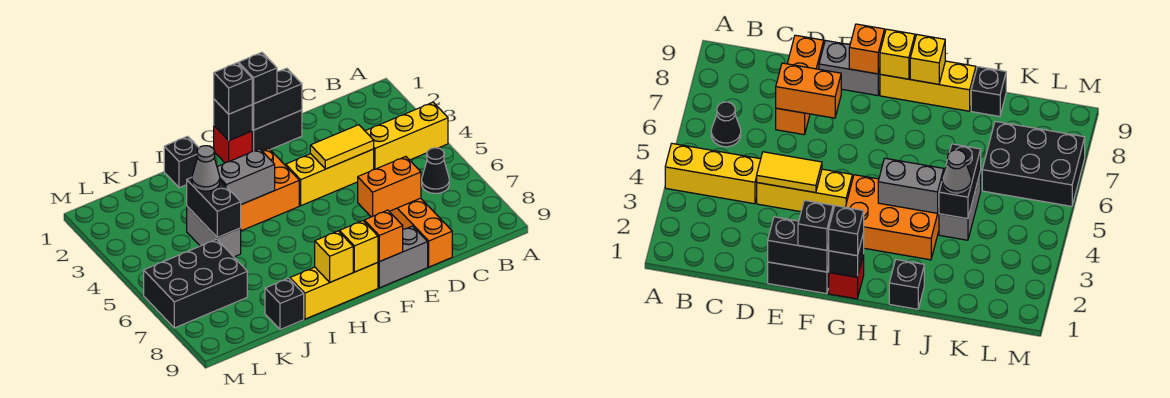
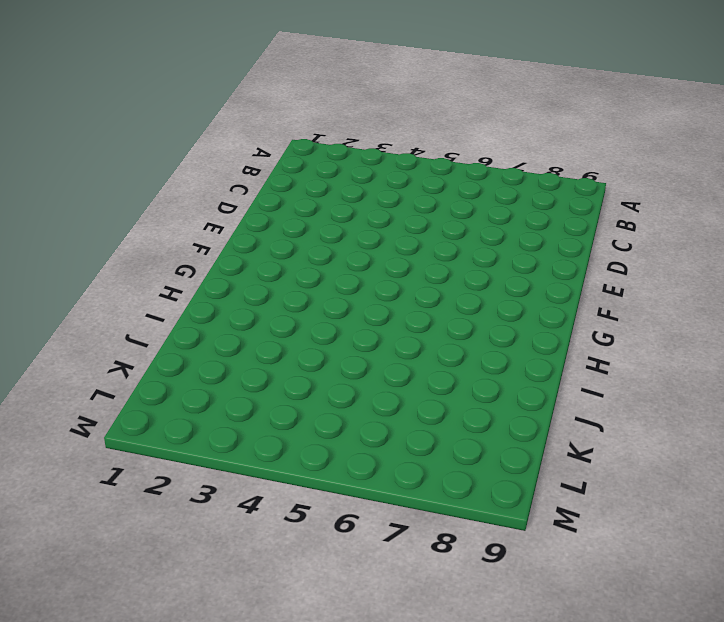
none -> yellow brick A4:C4 level 1
none -> black cone B6 level 1
none -> yellow brick D4:F4 level 1

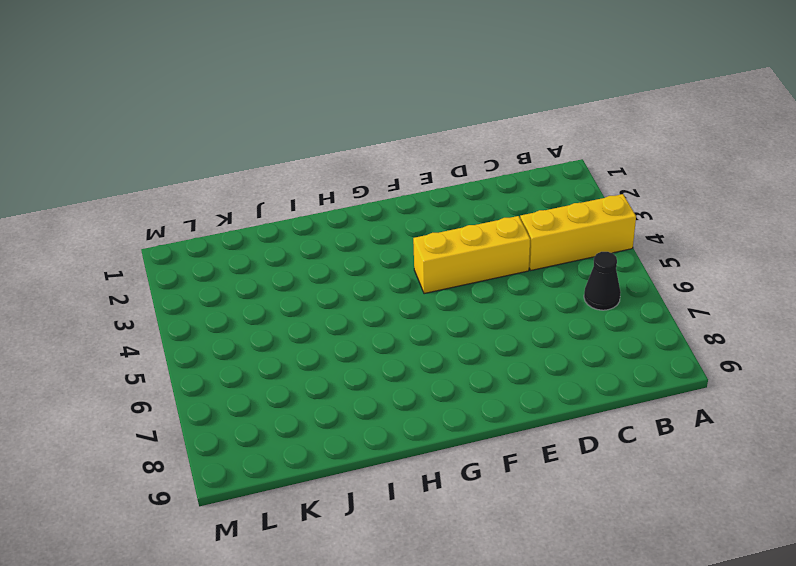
none -> orange brick D7:D9 level 1
none -> black brick E1:F1 level 1
none -> grey brick E9:F9 level 1

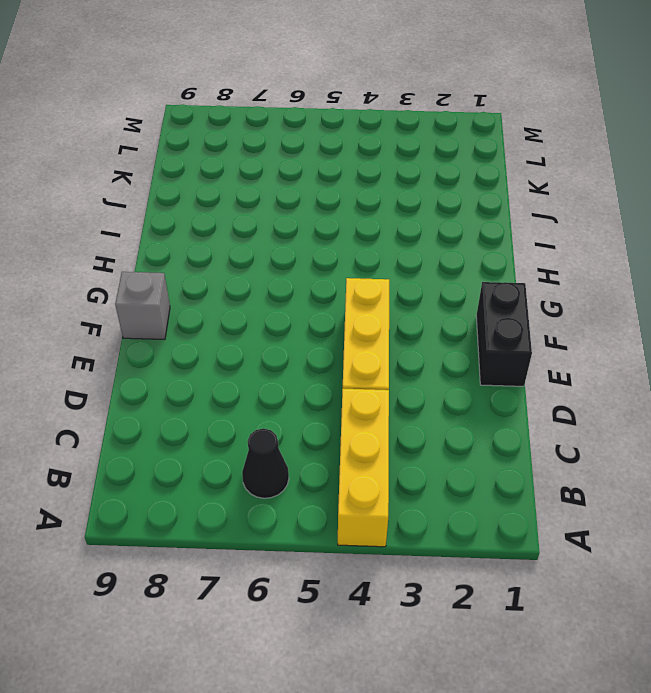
grey brick F9 level 1 -> grey brick E9:F9 level 1
none -> orange brick D7:D9 level 1
none -> red brick G1 level 1
none -> orange brick G3:I4 level 1

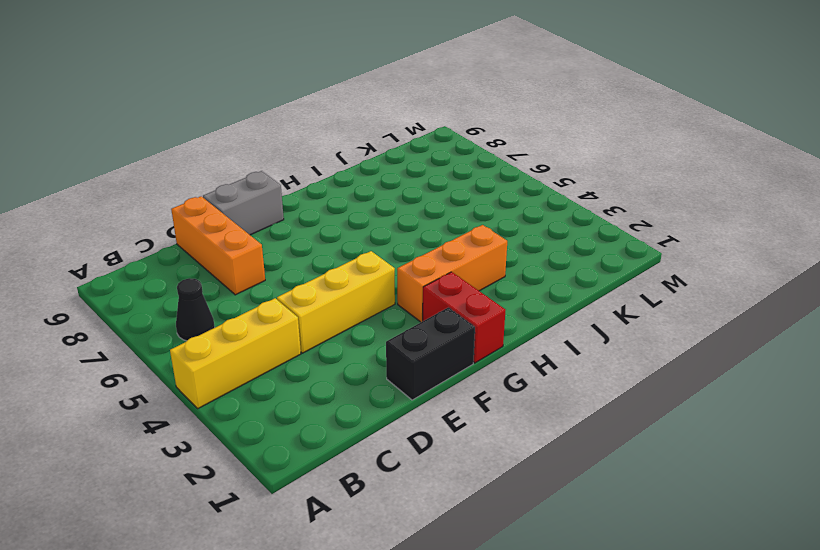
red brick G1:G2 level 1 -> red brick G1 level 1
orange brick G3:I3 level 1 -> orange brick G3:I4 level 1
none -> yellow brick G9:I9 level 1
none -> black brick I1 level 1
none -> grey brick J4:J5 level 1

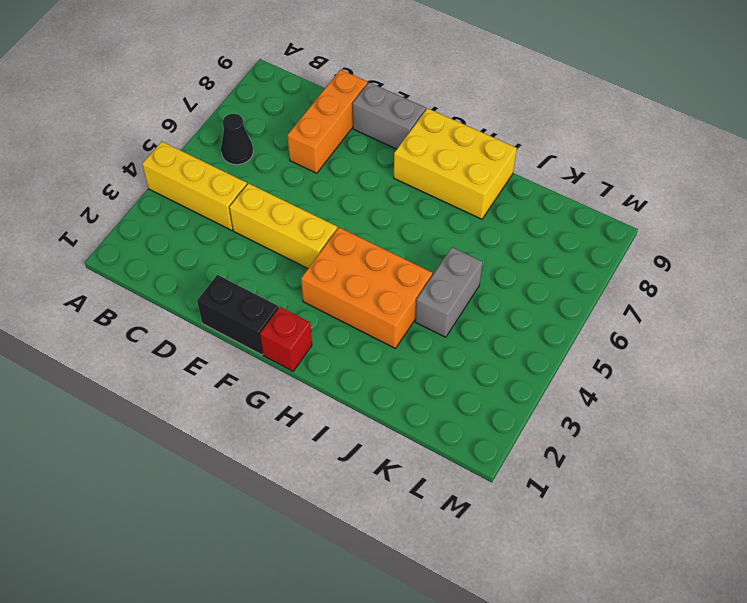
yellow brick G8:I9 level 1 -> yellow brick G9:I9 level 1
none -> black brick I1 level 1
none -> black brick J9 level 1
none -> black brick K6:M7 level 1

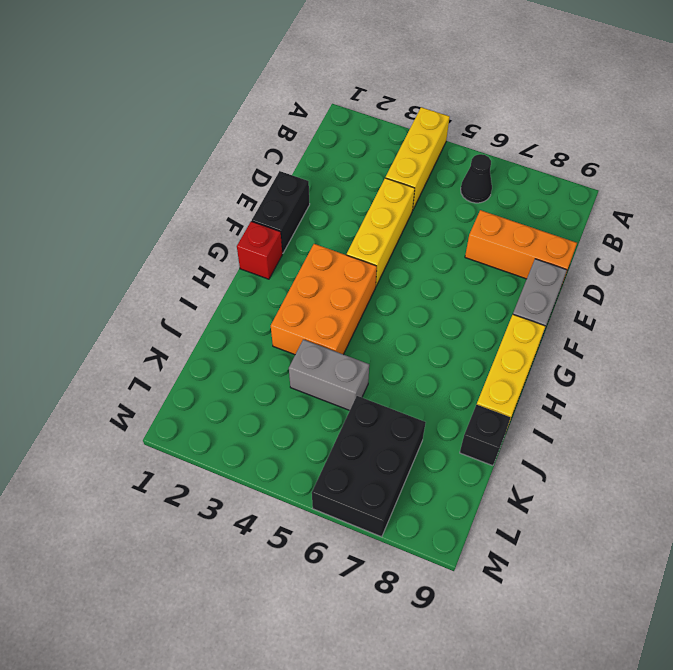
none -> black brick I1 level 1
none -> yellow tile D4:E4 level 2
none -> orange brick D7:E7 level 2

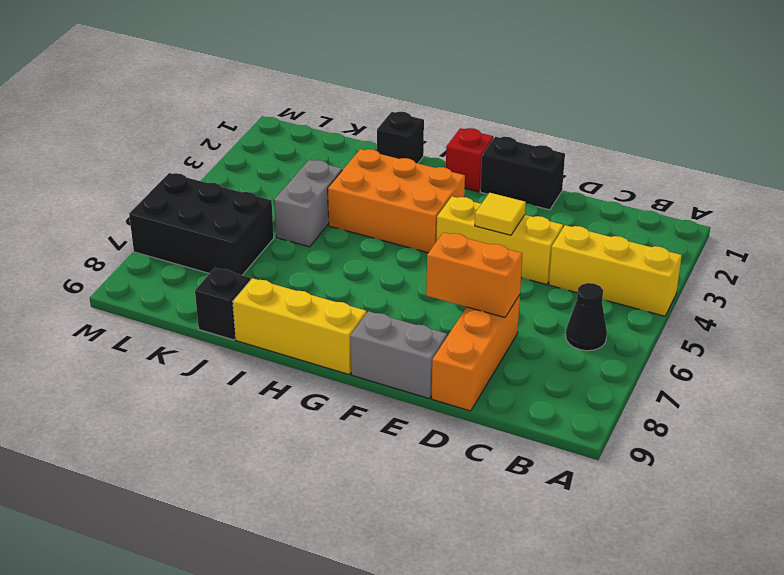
yellow tile E4 level 2 -> yellow tile D4:E4 level 2
none -> black brick E1:F1 level 2
none -> orange brick F9 level 2
none -> black brick G1 level 2

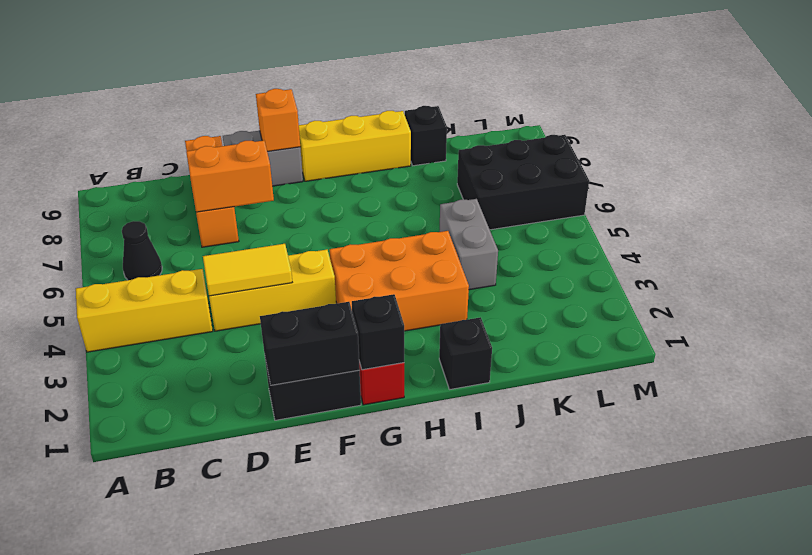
none -> yellow brick G9 level 2
none -> grey brick H4:I4 level 2
none -> yellow brick H9 level 2

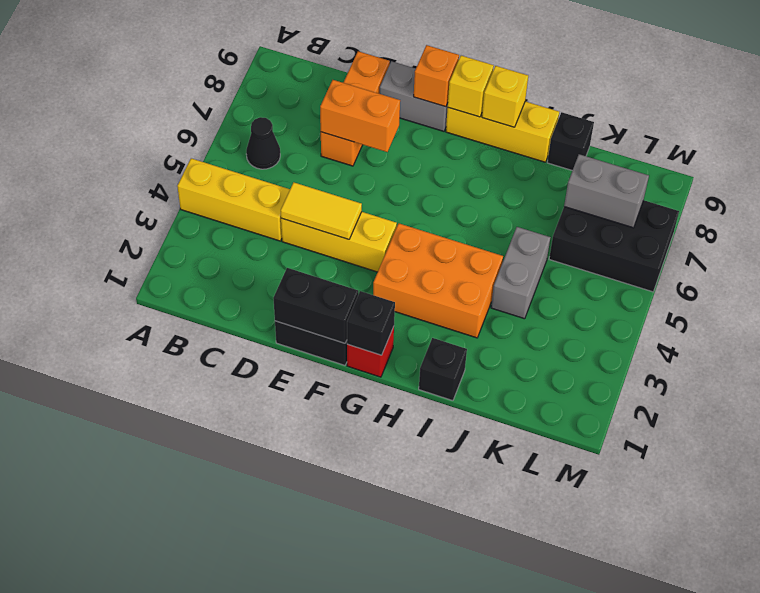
grey brick K7:L7 level 2 -> grey brick H4:I4 level 2
none -> black brick J4:J5 level 2
none -> black brick F1 level 3
none -> black brick G1 level 3

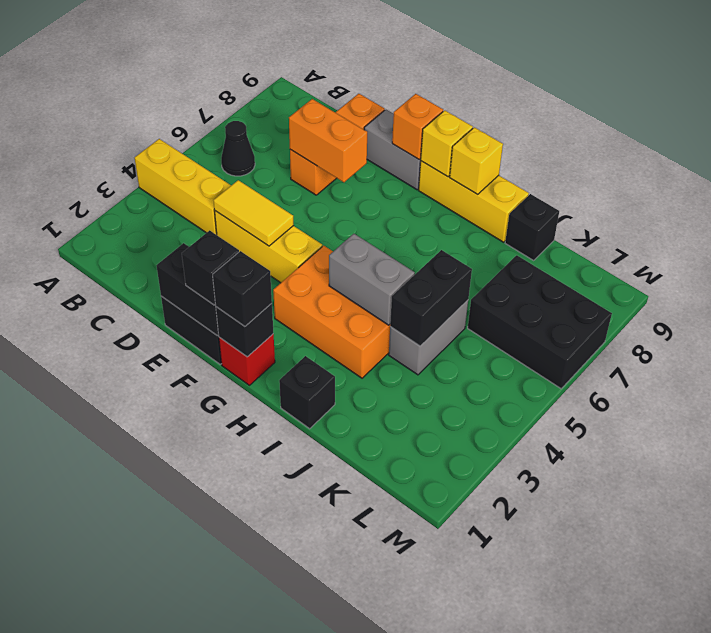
none -> grey cone J4 level 3

